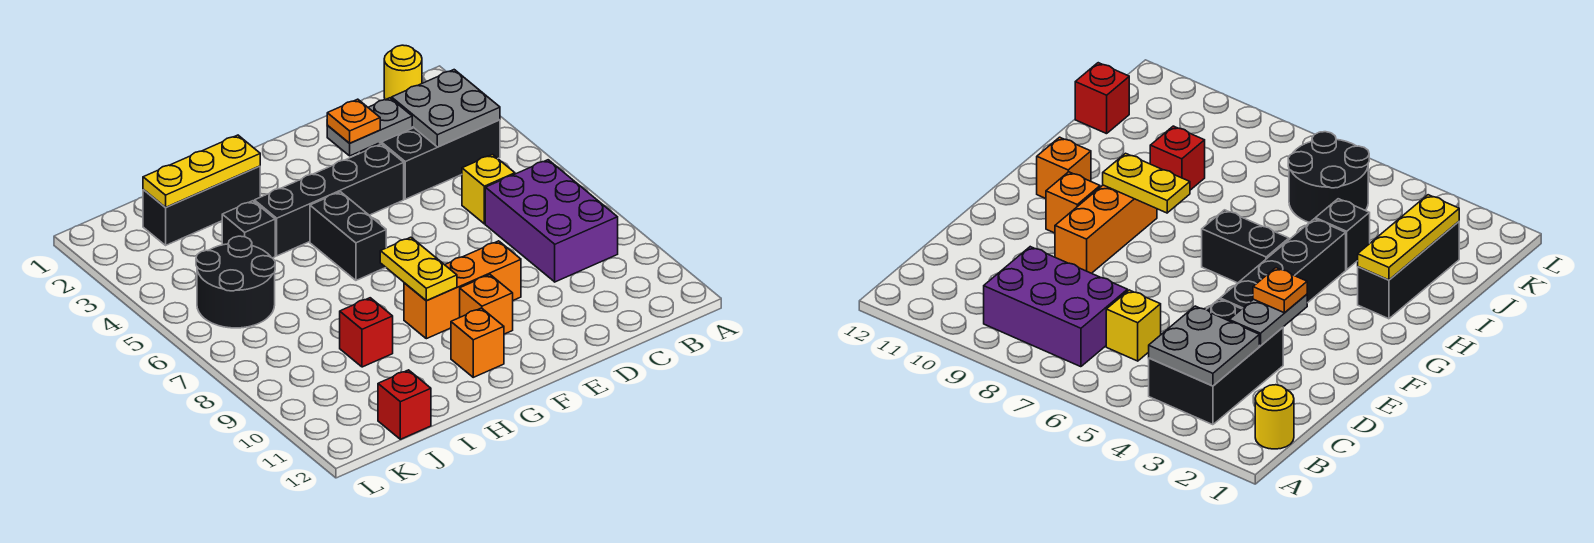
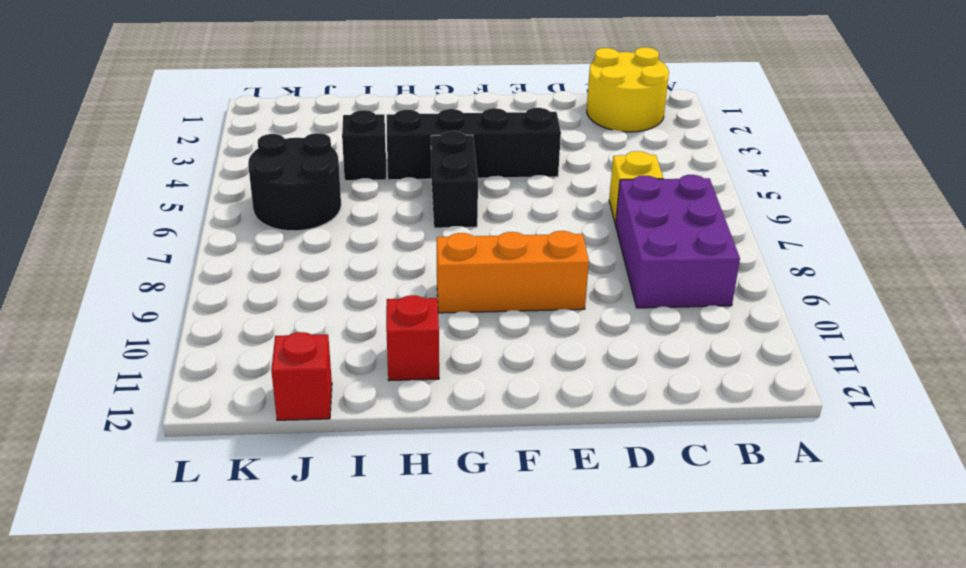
yellow round brick B1:C2 level 1 -> yellow round brick B1 level 1
red brick H11 level 1 -> red brick I9 level 1
none -> black brick B3:D4 level 1
none -> orange brick F10 level 1
none -> orange brick G11 level 1

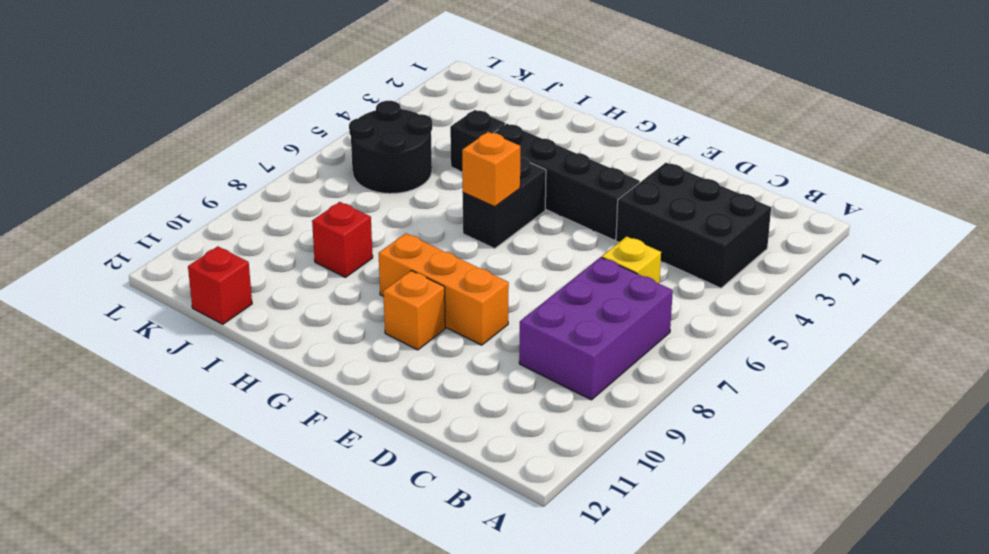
orange brick G6 level 2 -> orange brick G11 level 1
none -> yellow round brick B1 level 1
none -> black brick H2:J2 level 1
none -> grey plate B3:C4 level 2

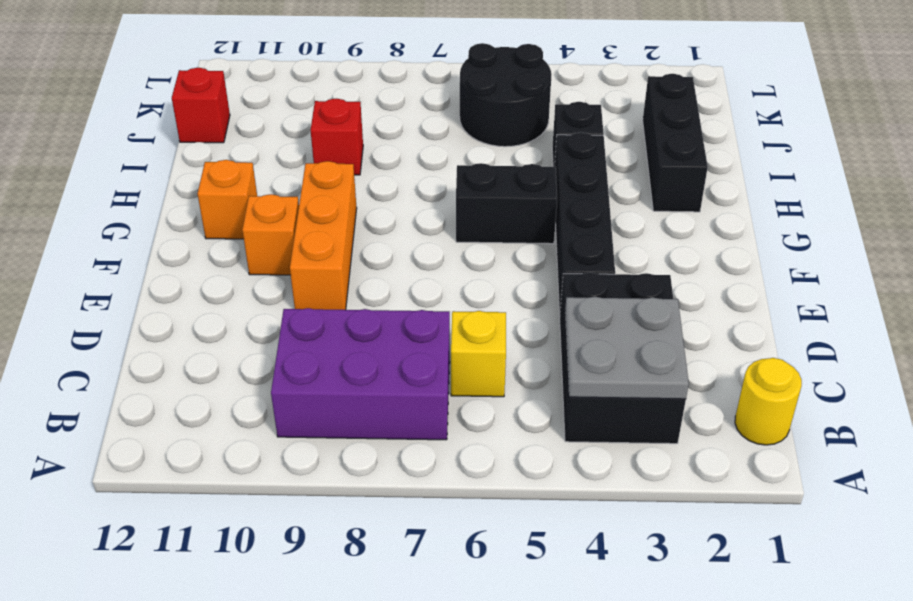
none -> grey plate D3:E3 level 2
none -> yellow plate G8:G9 level 2
none -> yellow plate H2:J2 level 2

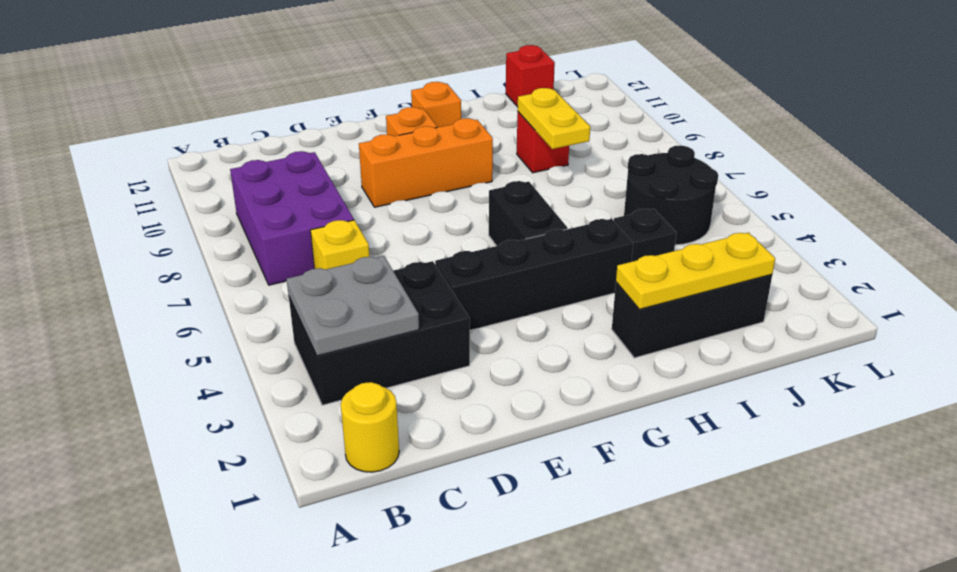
yellow plate I8:I9 level 2 -> yellow plate G8:G9 level 2
none -> grey plate D3:E3 level 2
none -> orange plate E3 level 3

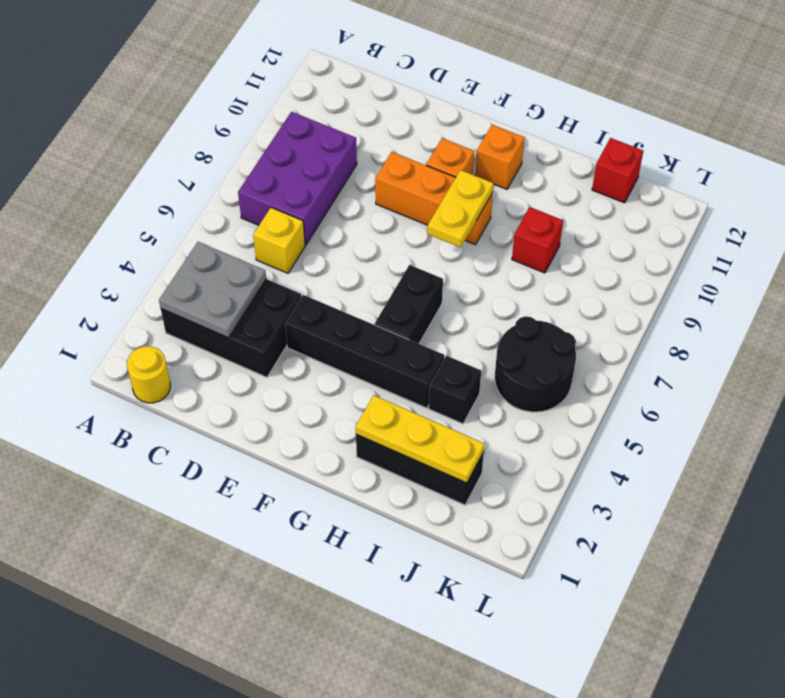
none -> grey plate D3:E3 level 2
none -> orange plate E3 level 3

